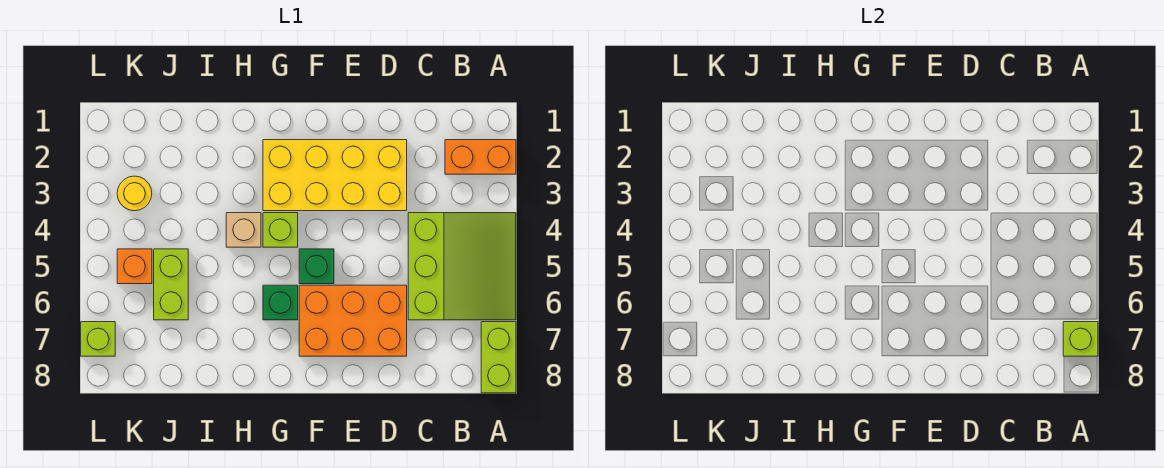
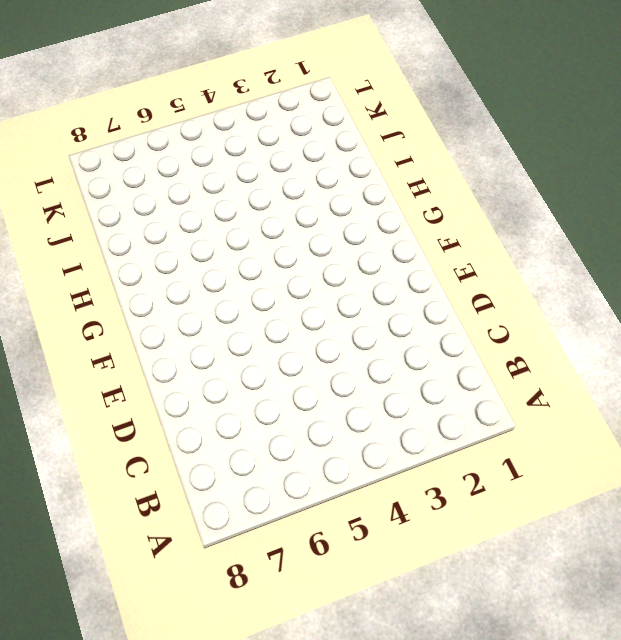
none -> orange brick A2:B2 level 1
none -> lime slope A4:C6 level 1 top C
none -> lime brick A7:A8 level 1

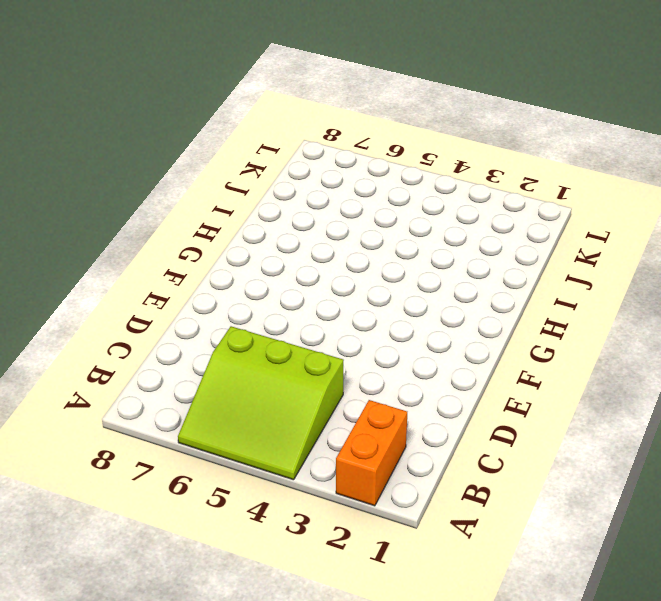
none -> lime brick A7:A8 level 1
none -> yellow brick D2:G3 level 1
none -> orange brick D6:F7 level 1

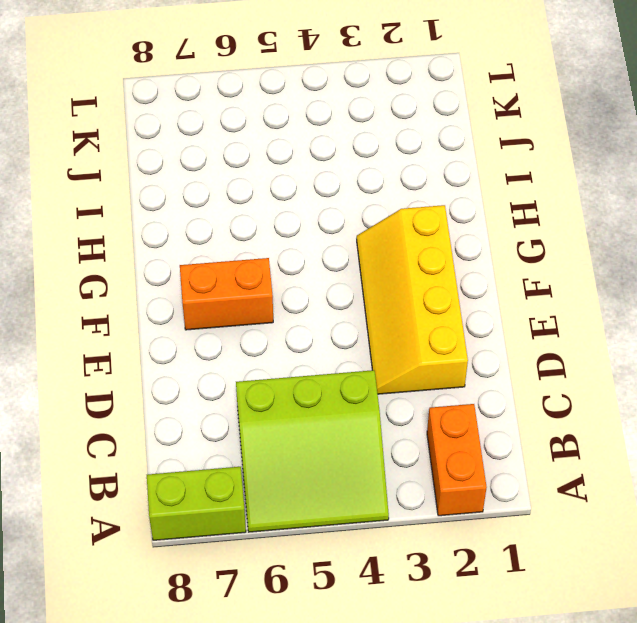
yellow slope D2:G3 level 1 top 2 -> yellow brick D2:G3 level 1
orange brick F6:F7 level 1 -> orange brick D6:F7 level 1
none -> green brick F5 level 1
none -> lime brick G4 level 1
none -> green brick G6 level 1

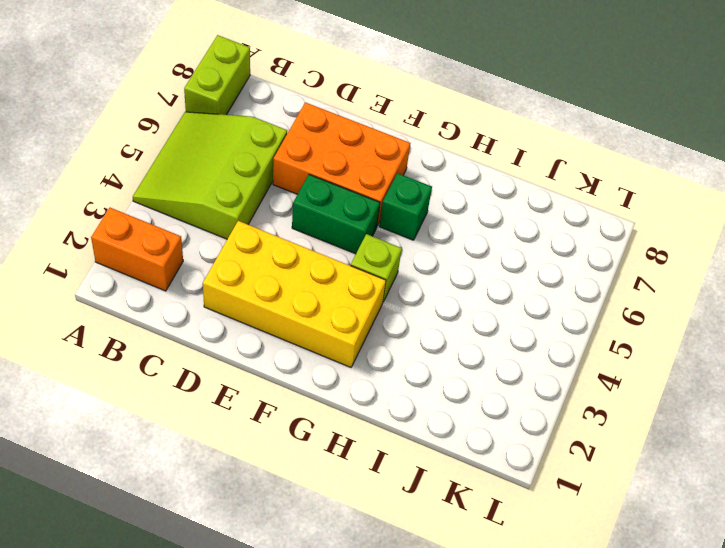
green brick E5:F5 level 1 -> green brick F5 level 1
none -> tan brick H4 level 1
none -> lime brick J5:J6 level 1
none -> yellow round brick K3 level 1

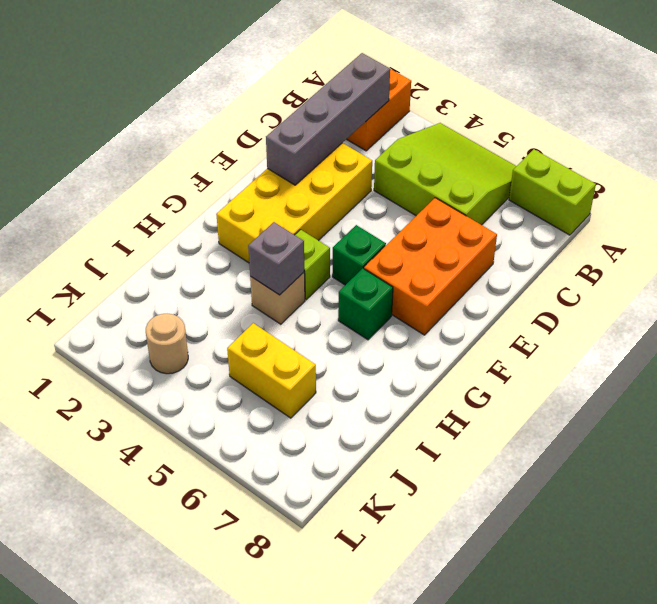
grey brick B2:E2 level 2 -> none
grey brick H4 level 2 -> none
yellow brick J5:J6 level 1 -> lime brick J5:J6 level 1
tan round brick K3 level 1 -> yellow round brick K3 level 1
none -> orange brick K5 level 1
none -> lime brick L7 level 1
none -> lime brick A7 level 2

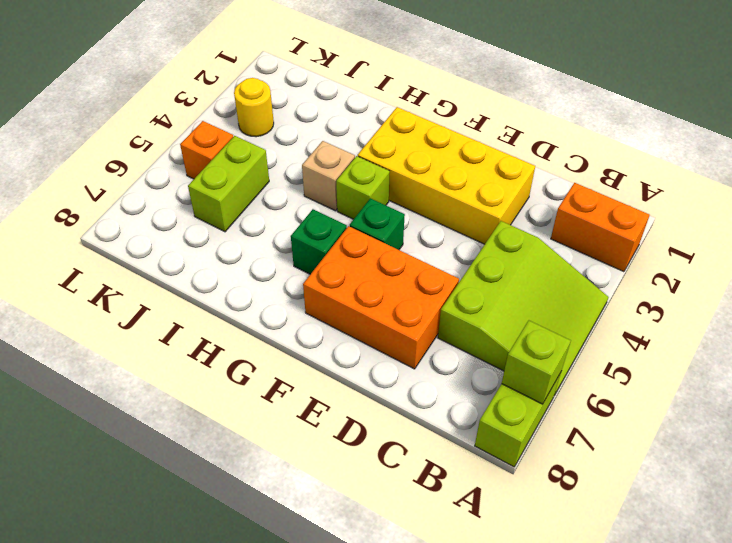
none -> lime brick L7 level 1

